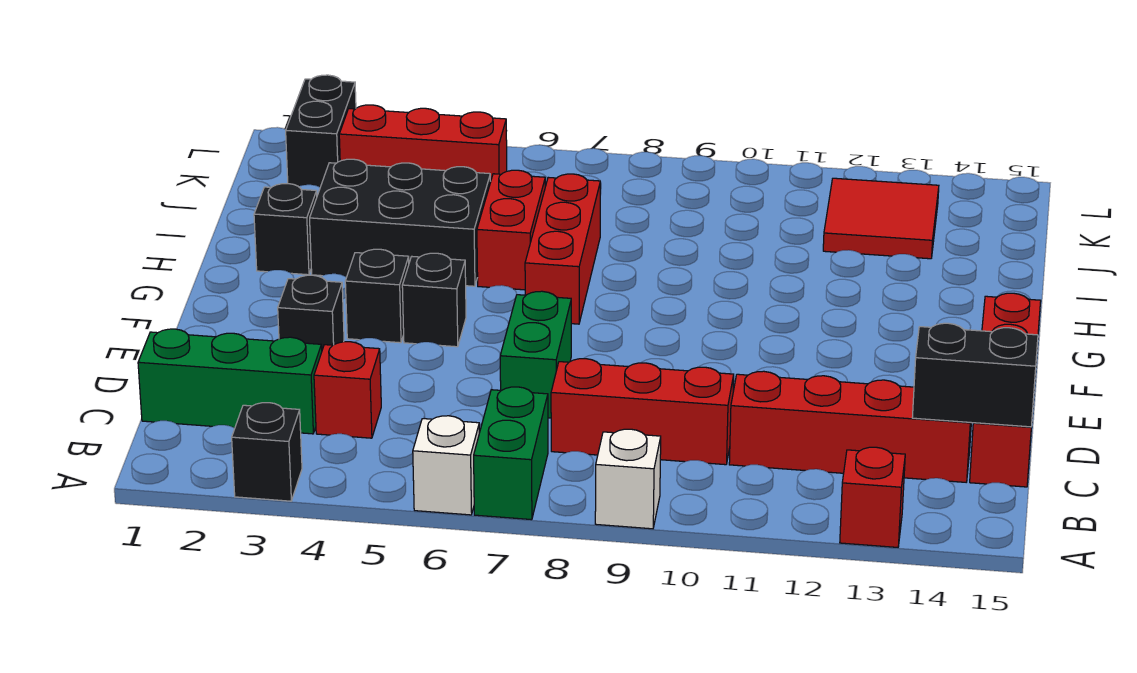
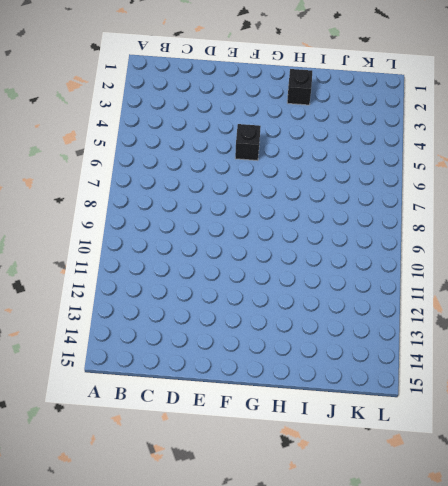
none -> black brick A3 level 1
none -> white brick A6 level 1
none -> green brick A7:B7 level 1

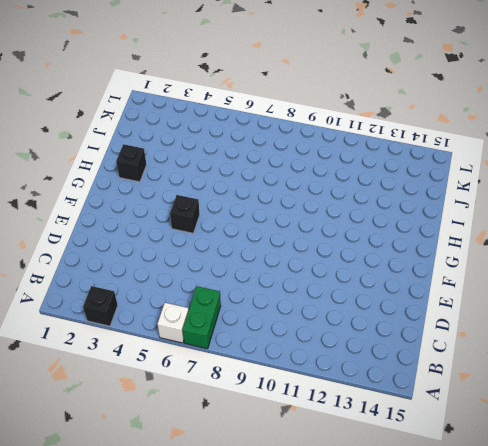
none -> white brick A9 level 1
none -> red brick A13 level 1
none -> green brick C1:C3 level 1

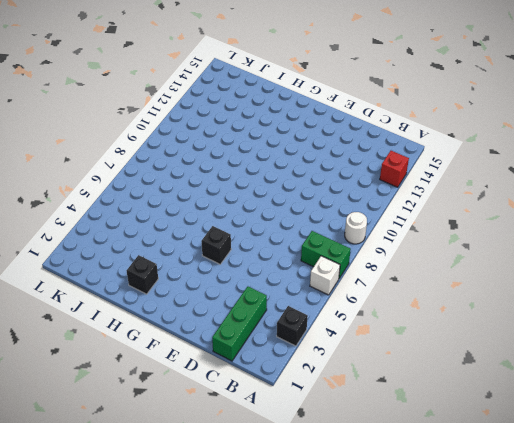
white round brick A9 level 1 -> white brick A9 level 1
none -> red brick C4 level 1
none -> red brick C8:C10 level 1
none -> red brick C11:C14 level 1

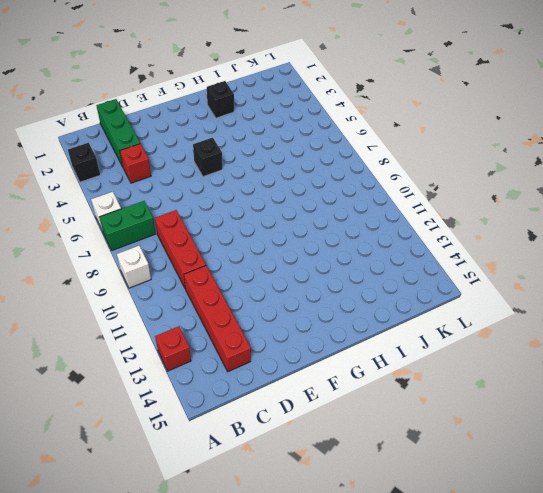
none -> red brick C15:F15 level 1
none -> green brick D7:E7 level 1
none -> black brick E3 level 1

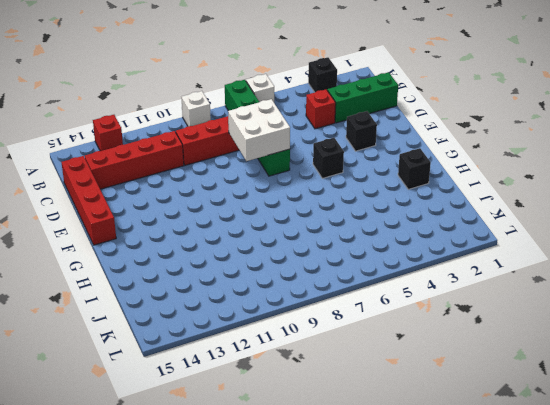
white brick D7:E8 level 2 -> none
none -> black brick F4 level 1
none -> red brick G7:I7 level 1
none -> black brick H3:I5 level 1

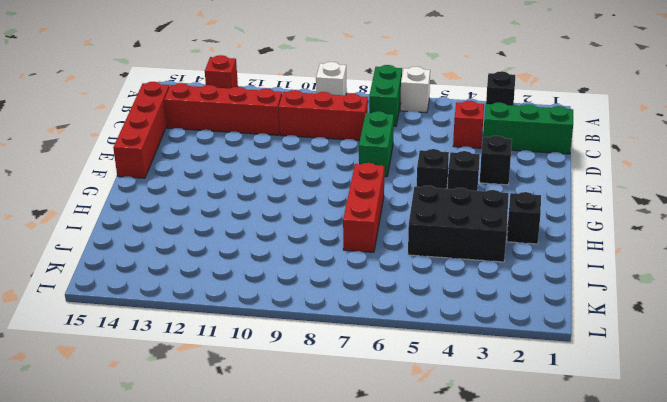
none -> red brick H6:I6 level 1
none -> red tile J12:K13 level 1
none -> black brick K2:L2 level 1

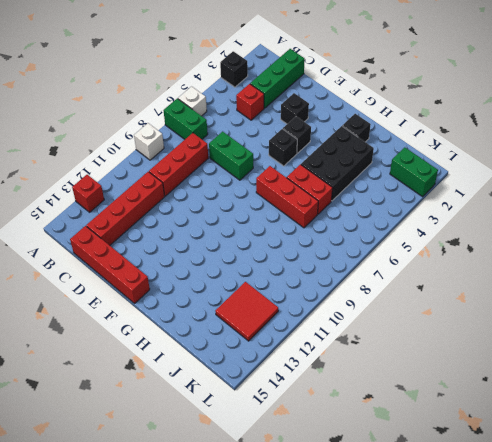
green brick K2:L2 level 1 -> black brick K2:L2 level 1
none -> red brick K3:K5 level 1
none -> black brick C14:C15 level 2

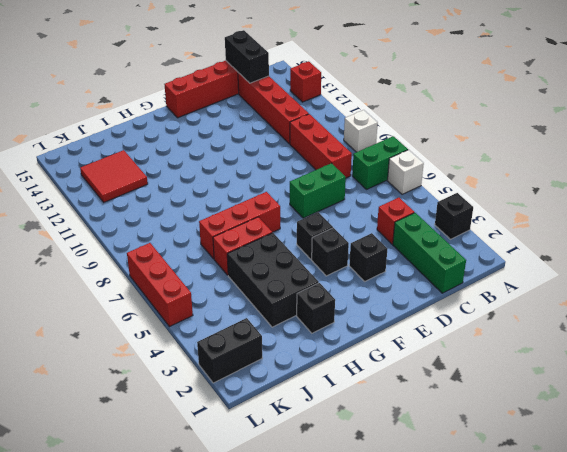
red brick L5:L7 level 1 -> red brick K3:K5 level 1

